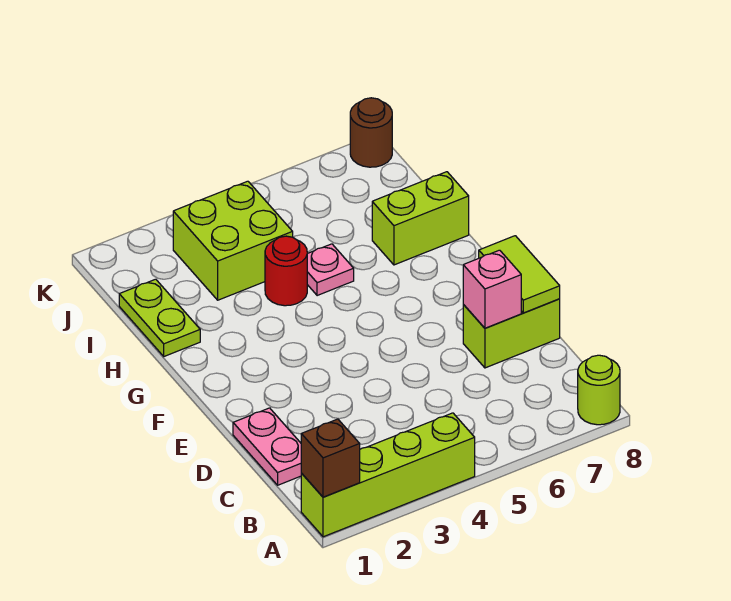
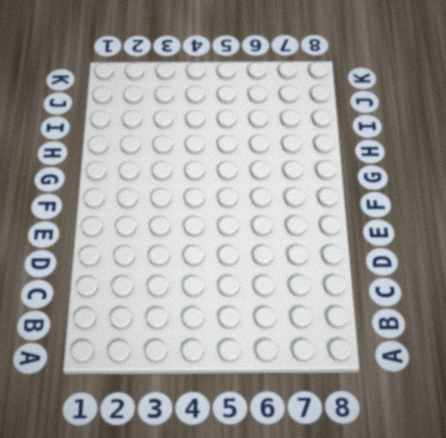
none -> lime brick A1:A4 level 1
none -> lime round brick A8 level 1
none -> pink plate C1:D1 level 1

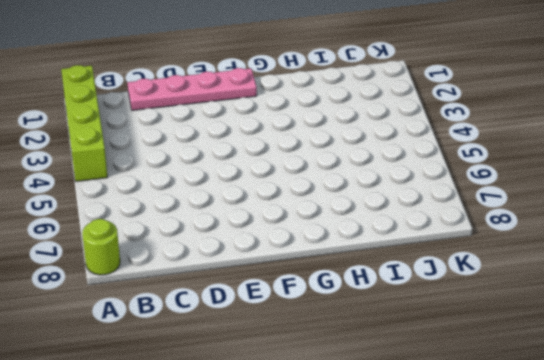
pink plate C1:F1 level 1 -> pink plate C1:D1 level 1
none -> lime brick D7:D8 level 1
none -> lime plate H1:I1 level 1
none -> red round brick H4 level 1

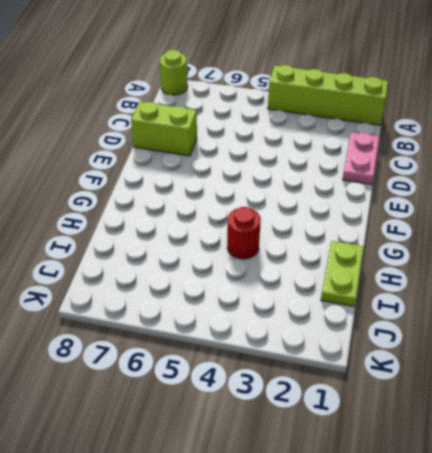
none -> pink plate H5 level 1
none -> lime brick H7:H8 level 1
none -> lime brick I3:J4 level 1

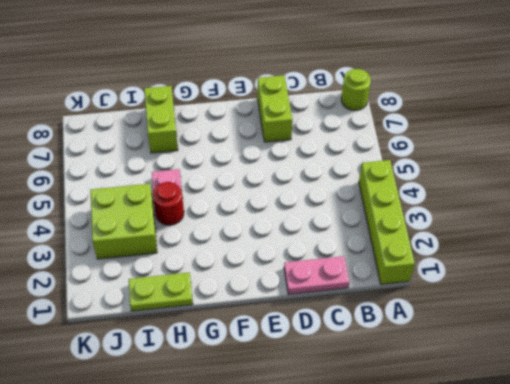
none -> brown round brick K8 level 1
none -> brown brick A1 level 2
none -> pink brick D7 level 2

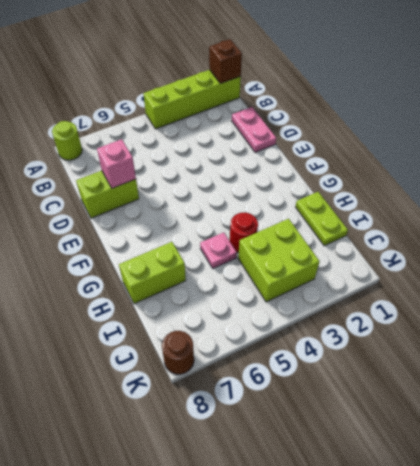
none -> lime tile D8:E8 level 2

